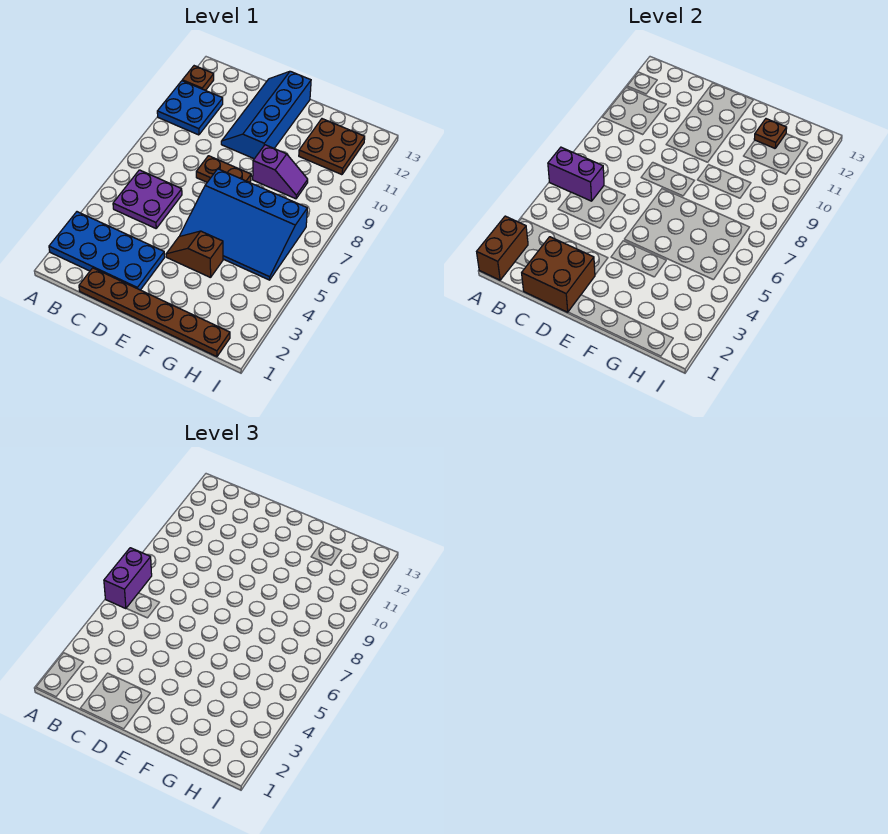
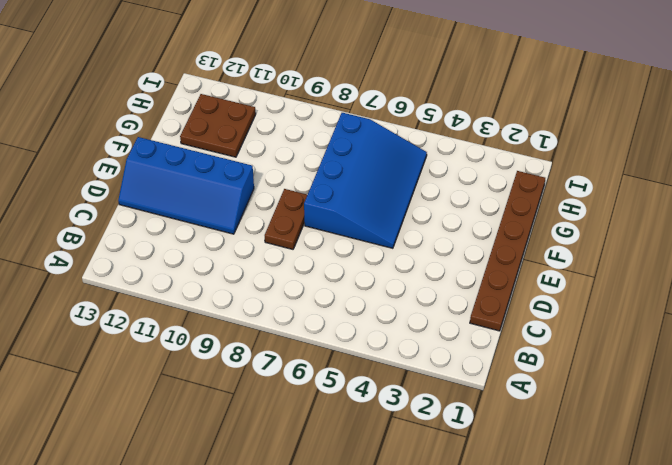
none -> blue plate A2:D3 level 1
none -> blue plate A10:B11 level 1
none -> brown plate A12 level 1

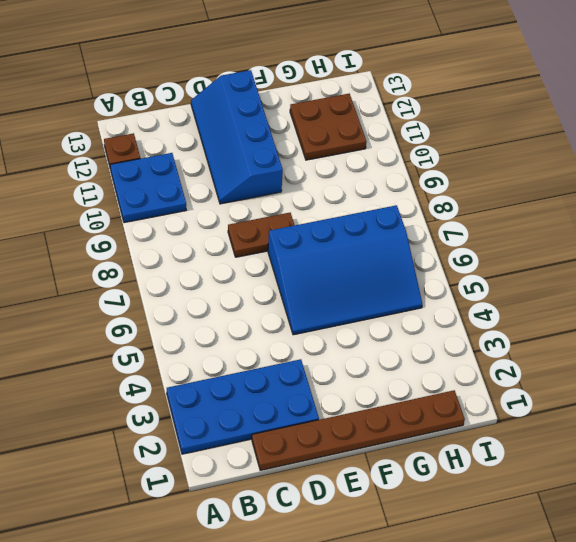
none -> purple plate B5:C6 level 1
none -> brown slope E4:F4 level 1 top F
none -> purple slope F9:G9 level 1 top F

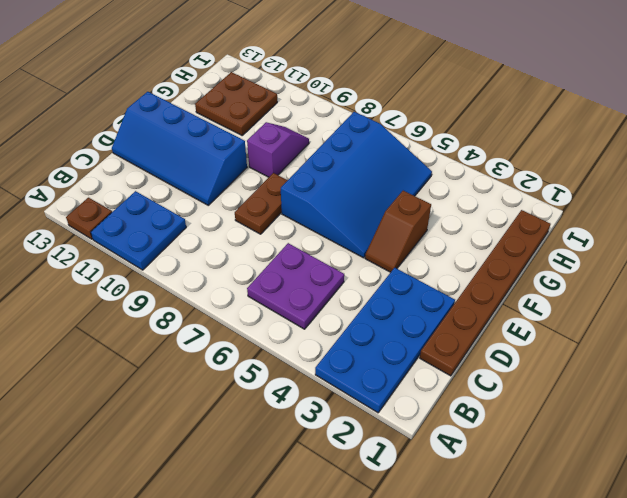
none -> brown brick A1:A2 level 2
none -> purple brick A6:B6 level 2
none -> brown brick C1:D2 level 2

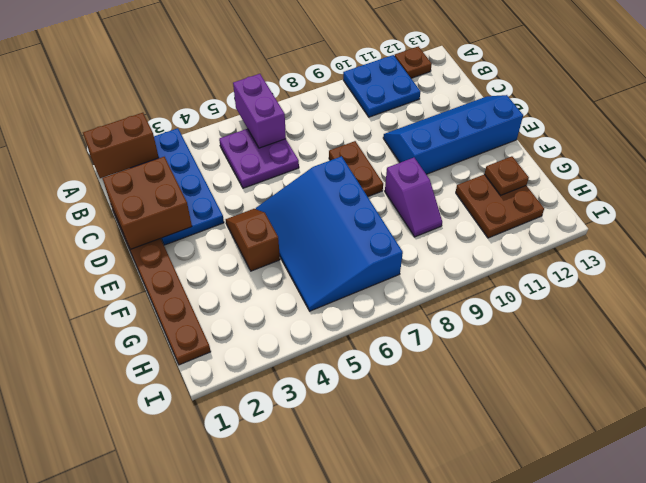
none -> purple brick A6:A7 level 3

